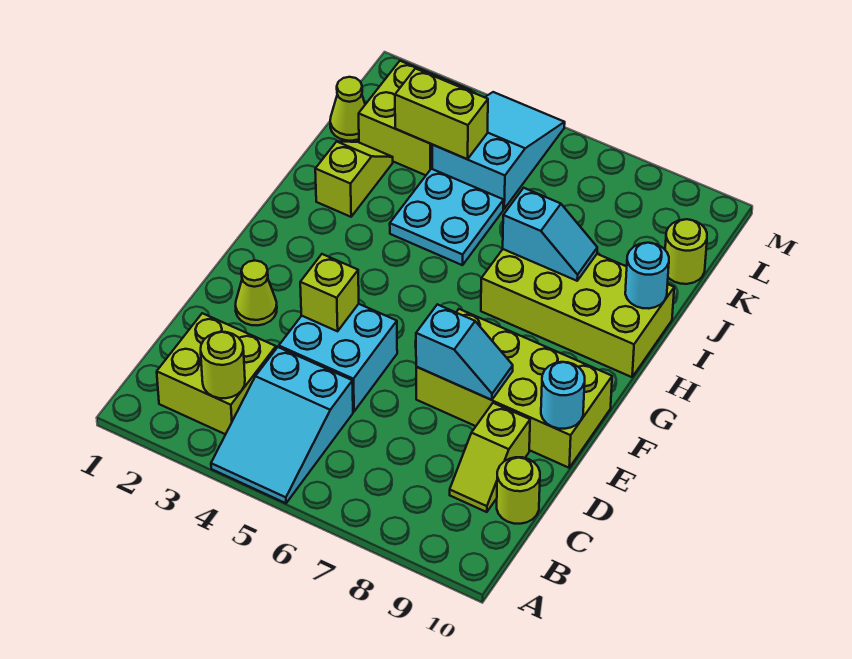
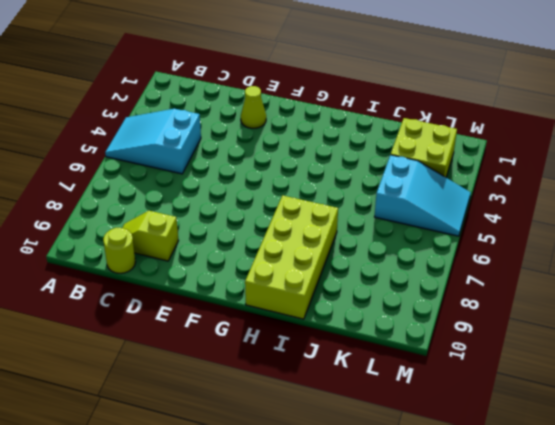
none -> lime brick B2:C3 level 1
none -> cyan brick D4:E5 level 1
none -> lime brick E7:F10 level 1

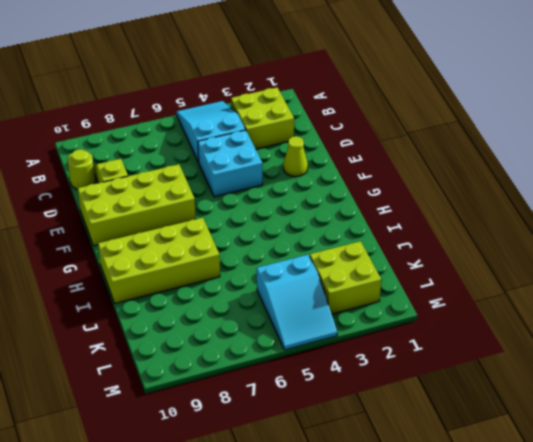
none -> lime slope I2:J2 level 1 top I
none -> cyan plate I4:J5 level 1
none -> lime cone K1 level 1

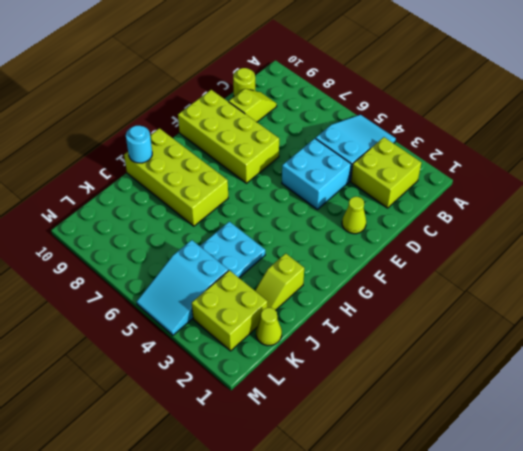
none -> lime round brick K10 level 1
none -> lime round brick B3 level 2
none -> lime brick E4 level 2

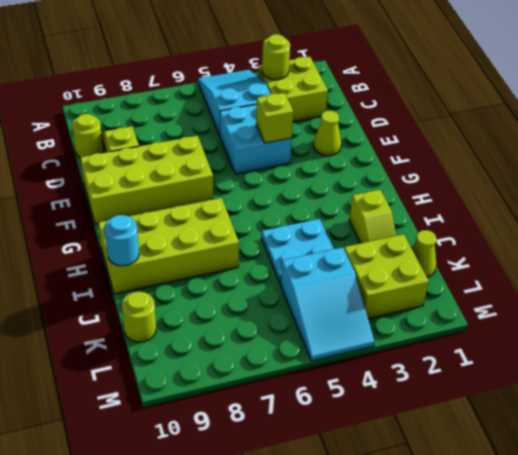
none -> cyan slope E7:E8 level 2 top 7
none -> cyan round brick E10 level 2
none -> cyan slope I7:I8 level 2 top 7

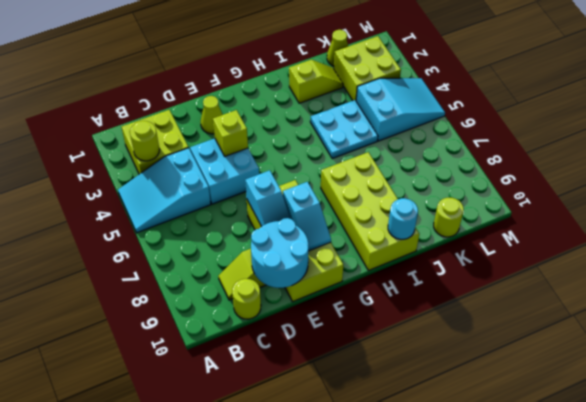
cyan round brick D9:E10 level 2 -> cyan round brick E10 level 2
cyan slope F8:F9 level 2 top 8 -> cyan slope I7:I8 level 2 top 7
none -> lime brick K3:K4 level 2

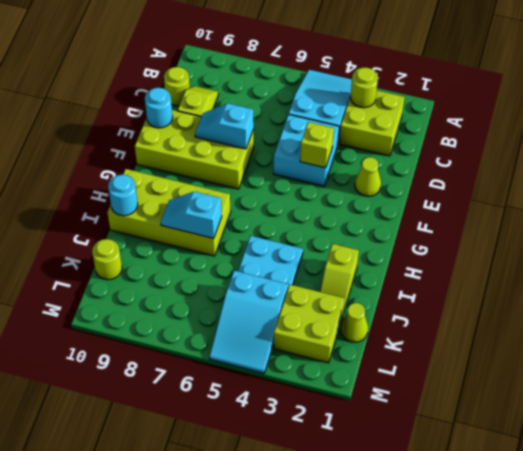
none -> lime brick K3:K4 level 2

